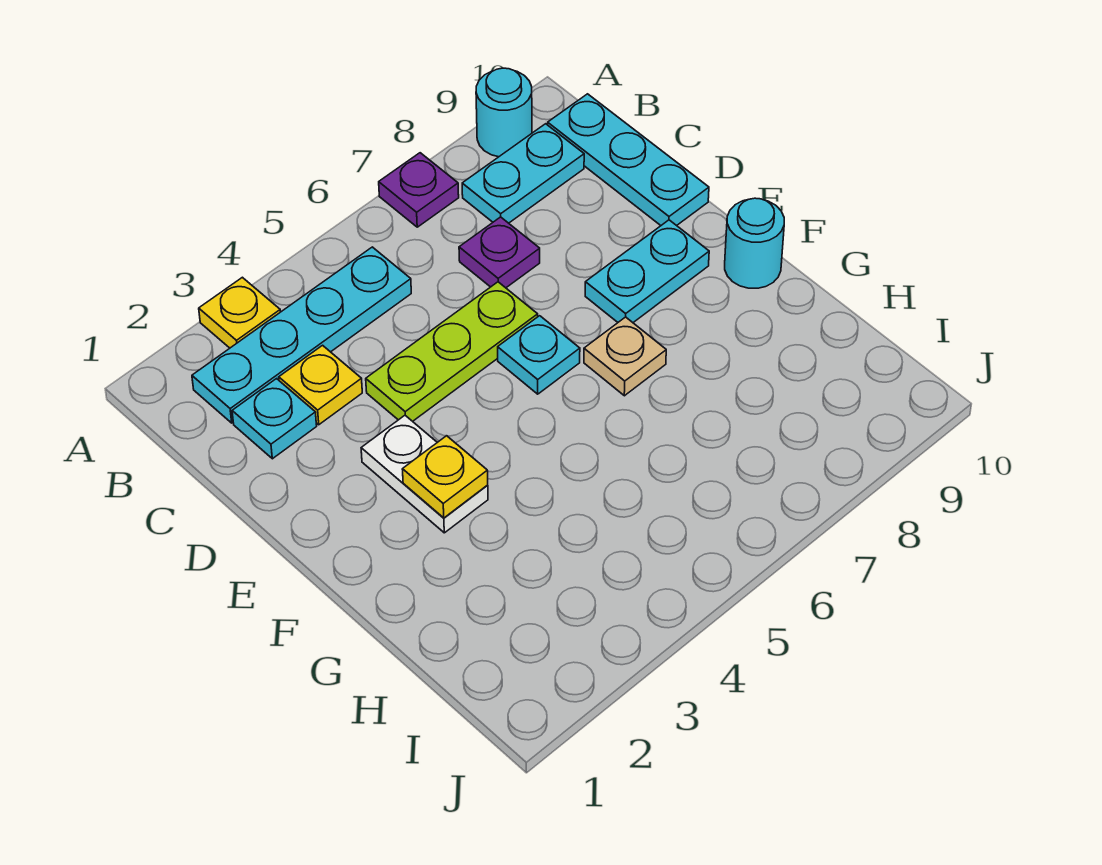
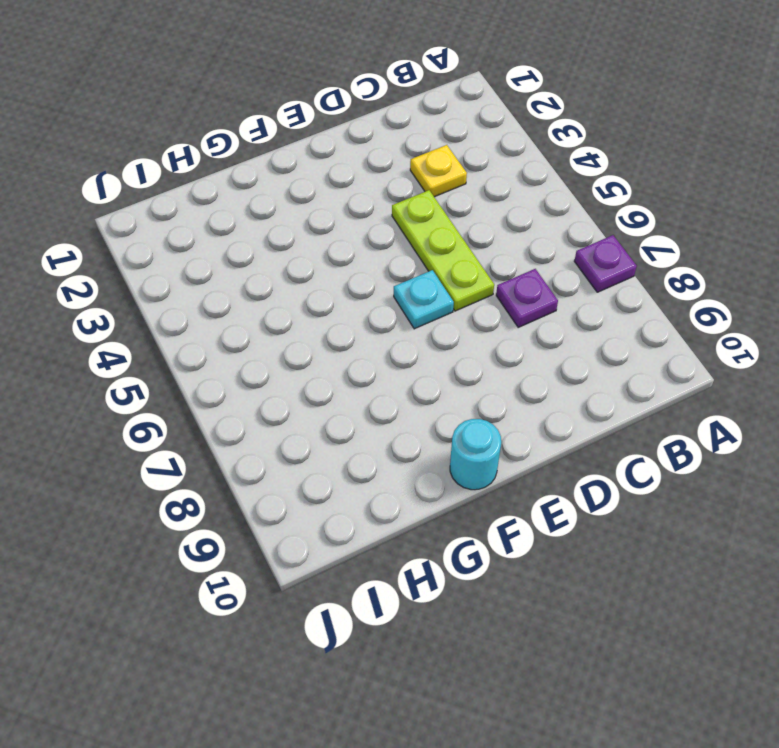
none -> yellow plate A3 level 1
none -> cyan round brick A9 level 1
none -> cyan plate B2:B5 level 1

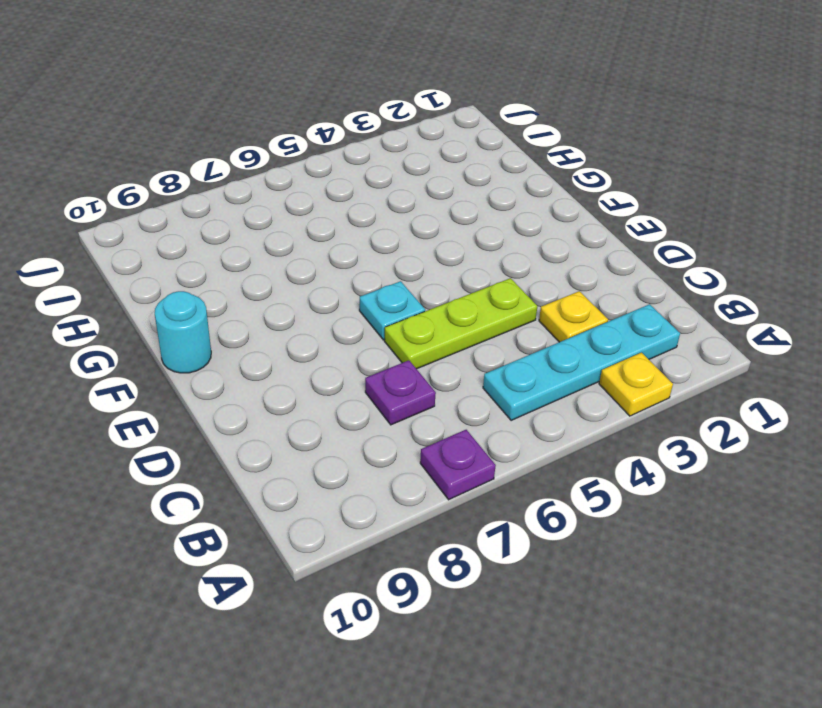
none -> cyan round brick A9 level 1
none -> cyan plate B8:B9 level 1
none -> cyan plate B10:D10 level 1

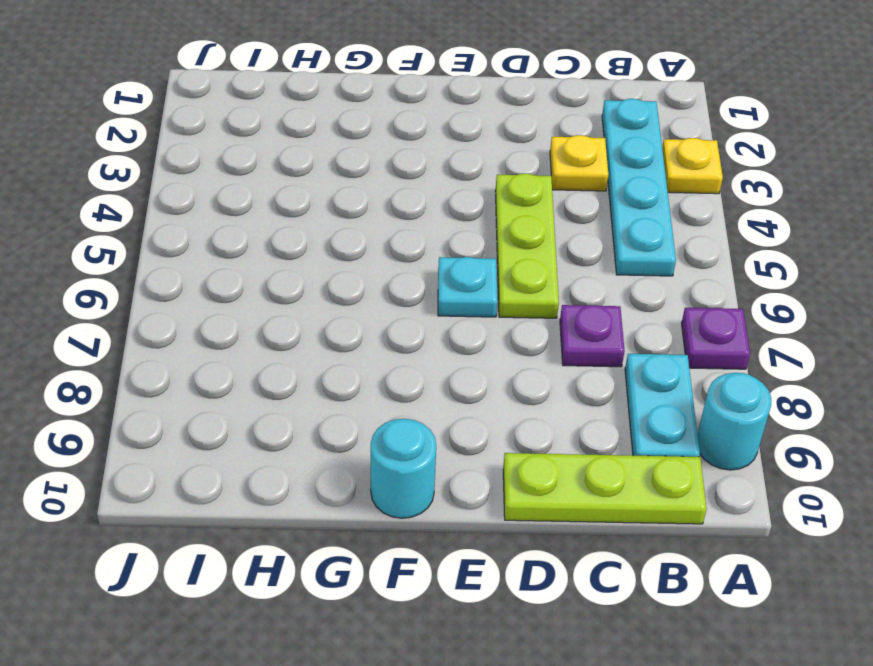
lime plate B10:D10 level 1 -> cyan plate B10:D10 level 1
none -> cyan plate C2 level 1
none -> white plate E3:F3 level 1
none -> cyan plate E8:E9 level 1

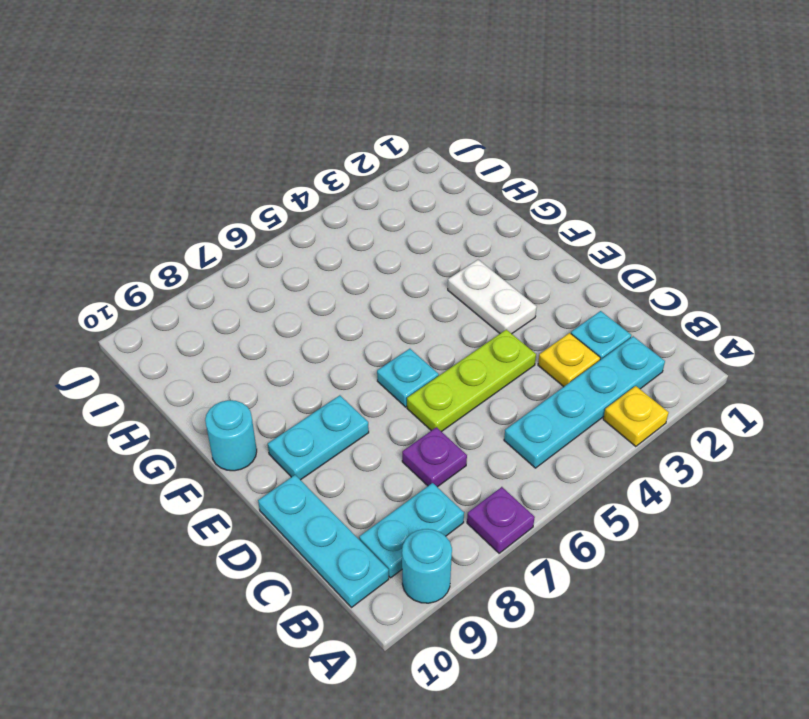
none -> tan plate F7 level 1
none -> yellow plate F3 level 2

